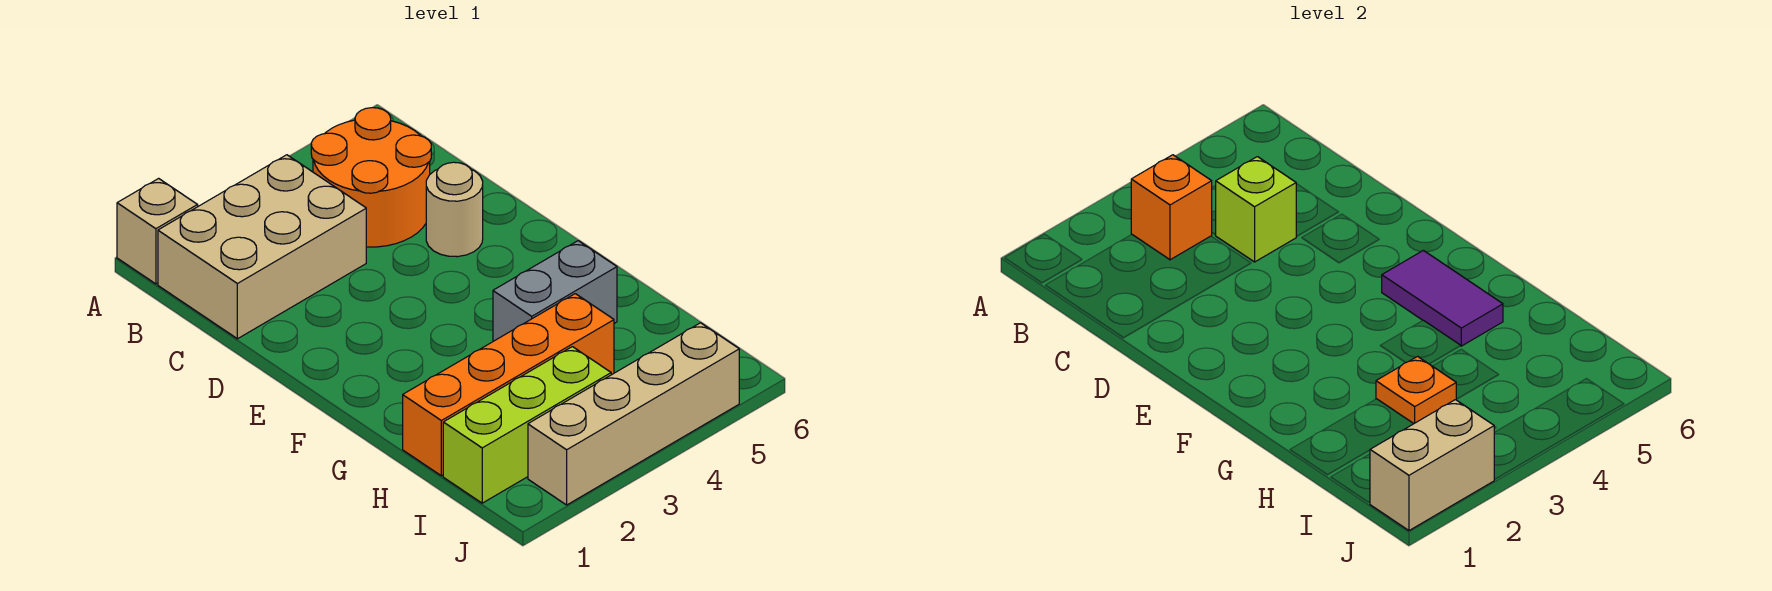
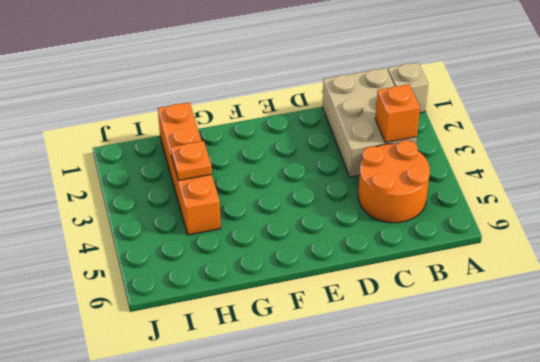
none -> tan round brick D5 level 1
none -> grey brick G4:G5 level 1
none -> lime brick I1:I3 level 1

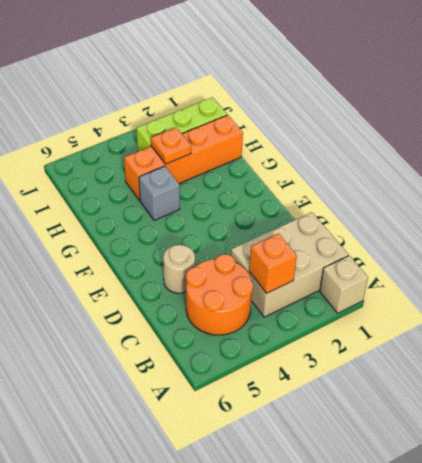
grey brick G4 level 1 -> grey brick G4:G5 level 1
none -> tan brick J2:J5 level 1
none -> lime brick C4 level 2
none -> purple tile F5:G5 level 2

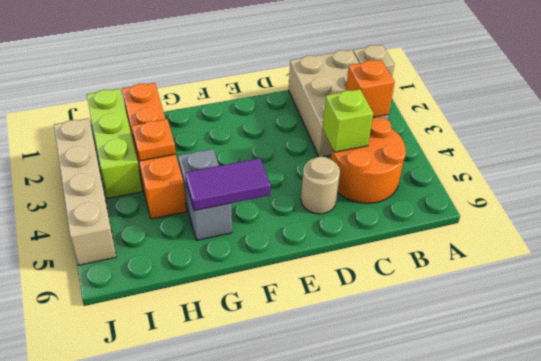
none -> tan brick J1:J2 level 2

